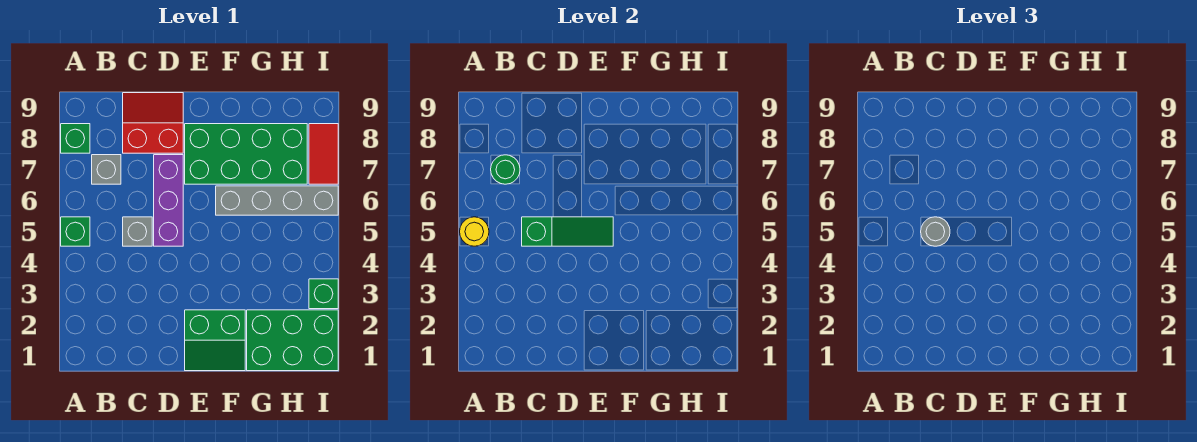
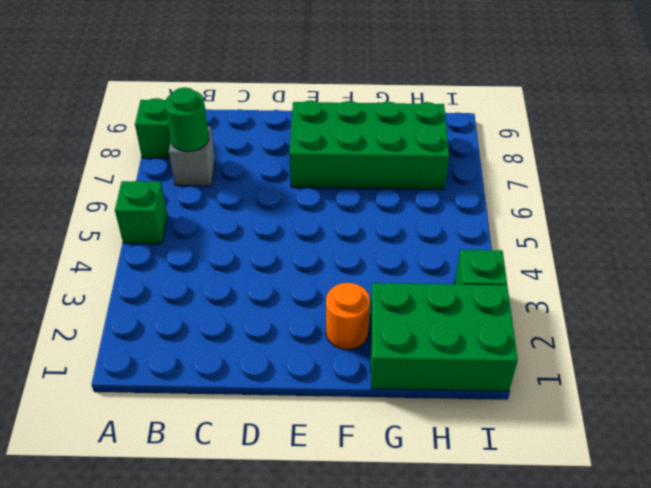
orange round brick F2 level 1 -> green slope E1:F2 level 1 top 2
none -> grey brick C5 level 1
none -> red slope C8:D9 level 1 top 8
none -> purple brick D5:D7 level 1

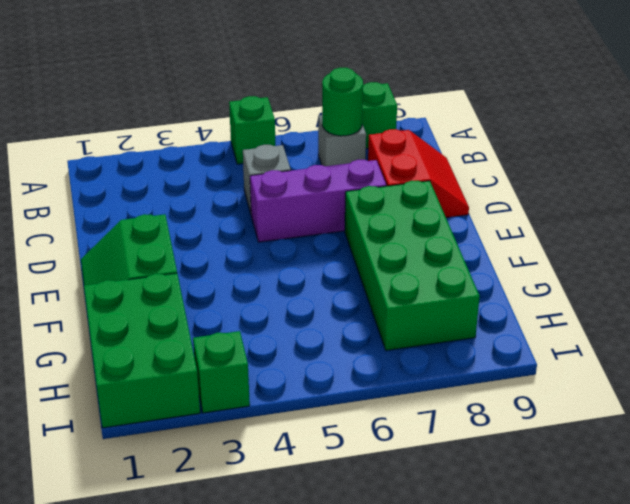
none -> grey brick F6:I6 level 1
none -> red tile I7:I8 level 1
none -> yellow round brick A5 level 2

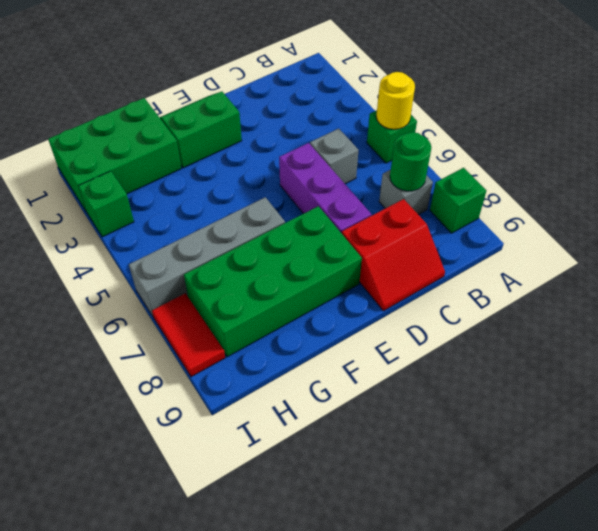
none -> green slope C5:E5 level 2 top C
none -> grey round brick C5 level 3

